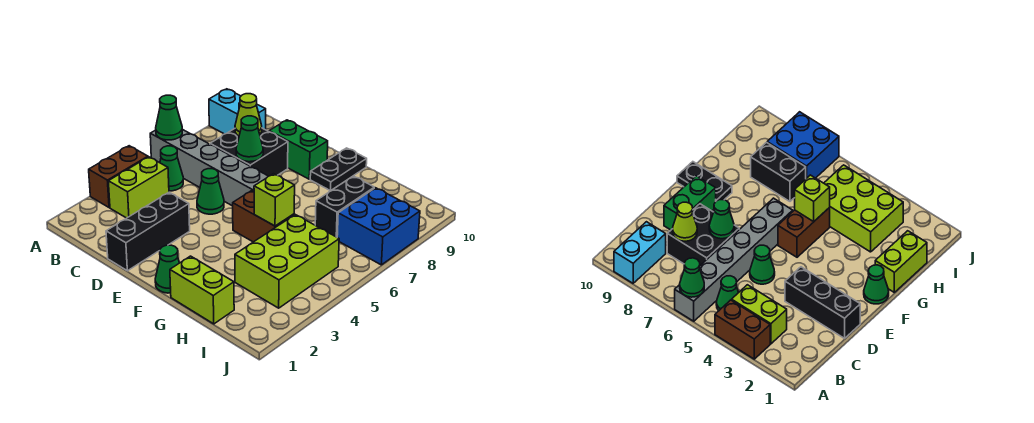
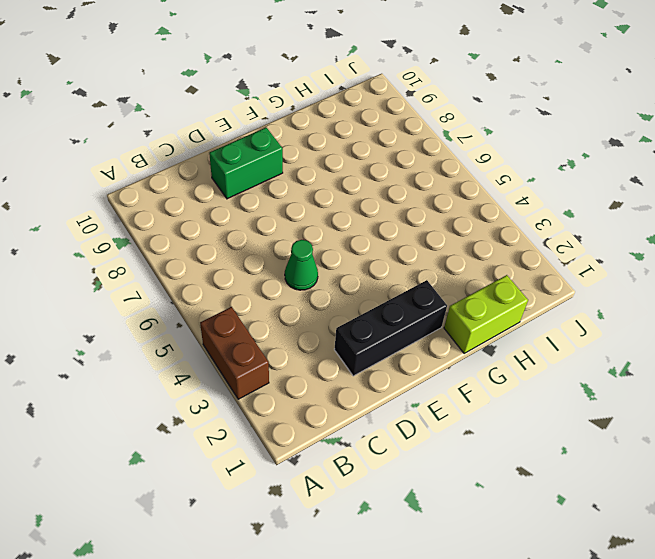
black brick D2:F2 level 1 -> black brick D1:D3 level 1
none -> grey brick A6:F6 level 1
none -> cyan brick A9:B9 level 1
none -> lime brick B3:B4 level 1

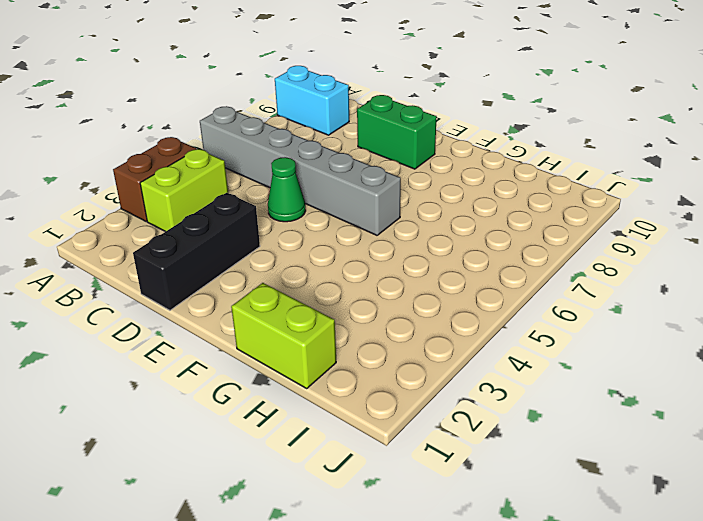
none -> green cone B5 level 1
none -> black brick C7:D8 level 1
none -> green cone F1 level 1

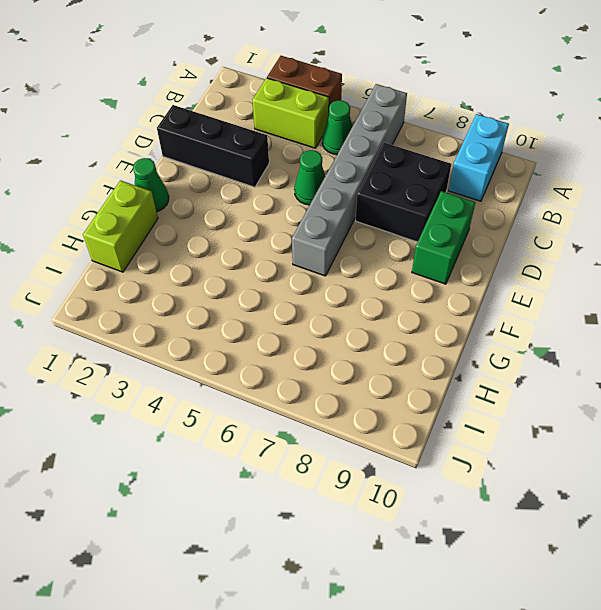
none -> brown brick F5:G5 level 1
none -> black plate F9:F10 level 1
none -> lime brick H3:I5 level 1

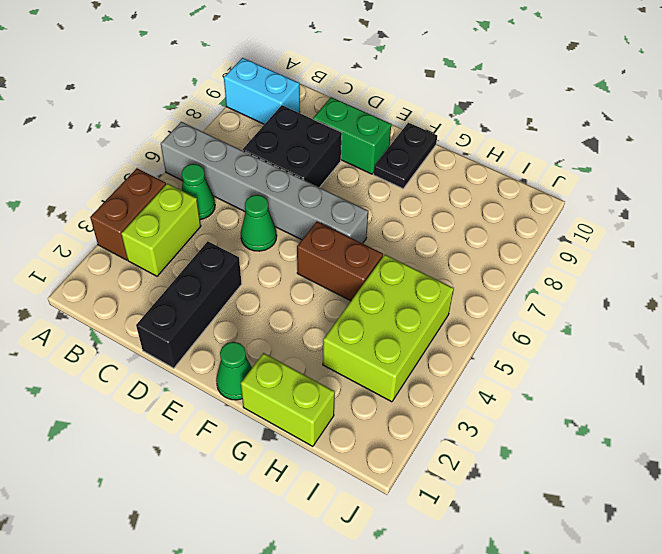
none -> black brick H7:H8 level 1
none -> blue brick I7:J8 level 1
none -> green cone A6 level 2

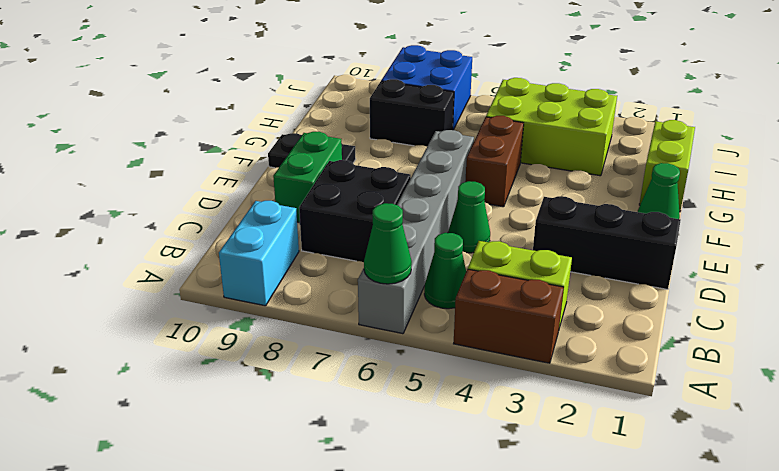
none -> lime cone C8 level 2
none -> green cone D7 level 2
none -> lime brick G5 level 2

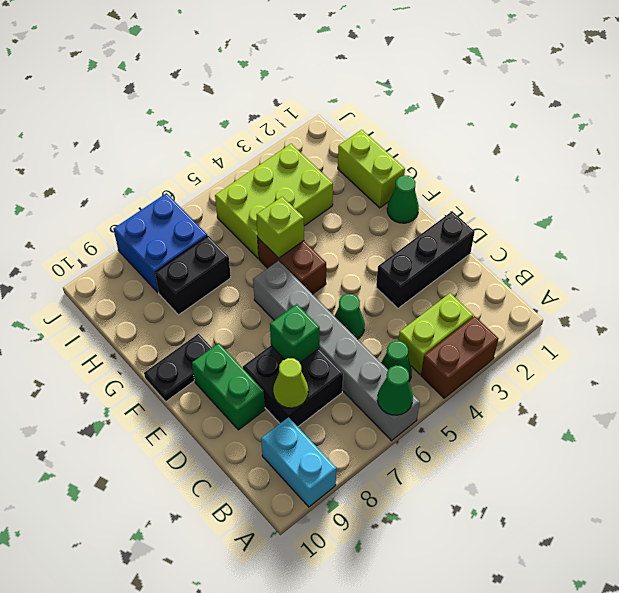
green brick D7 level 2 -> green cone D7 level 2

